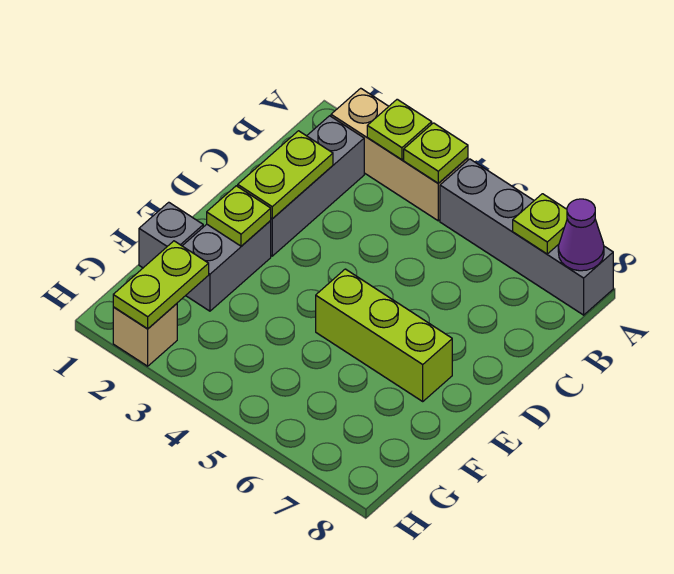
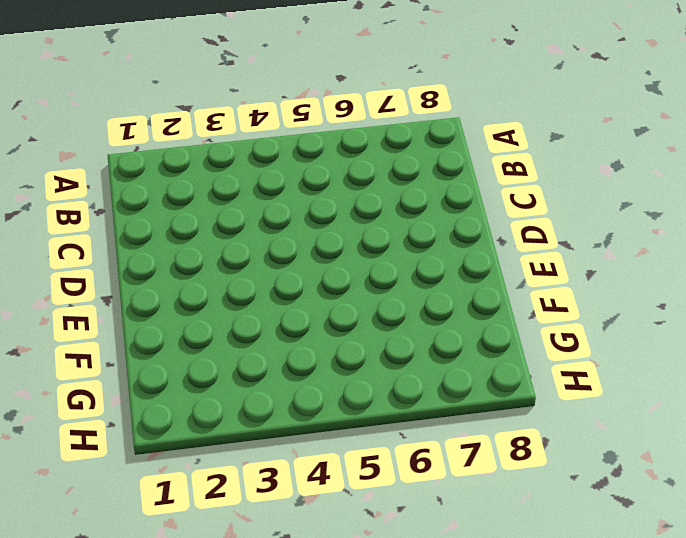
none -> tan brick A2:A4 level 1
none -> grey brick A5:A8 level 1
none -> grey brick B2:D2 level 1

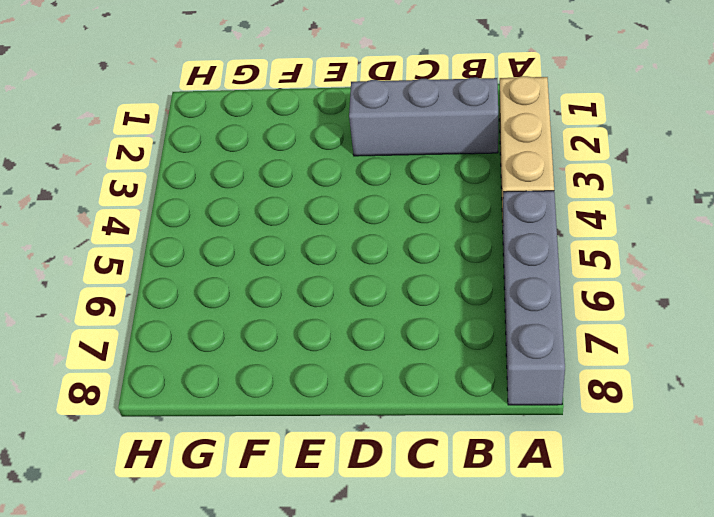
none -> grey brick E2:F2 level 1
none -> lime brick E5:E7 level 1
none -> grey brick F1 level 1

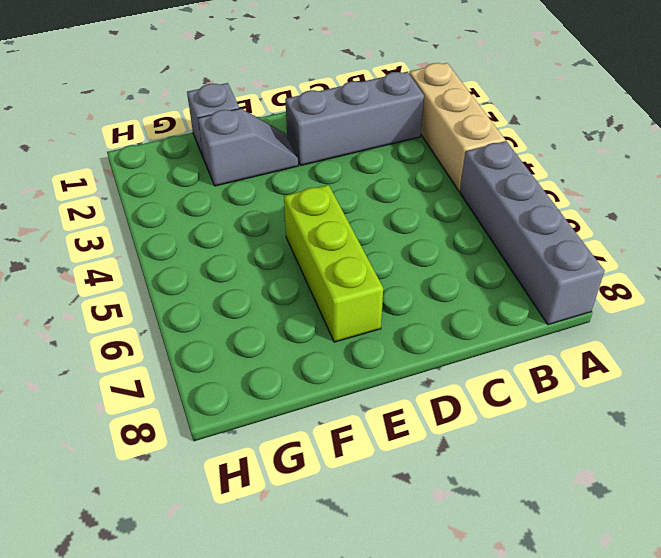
grey slope E2:F2 level 1 top F -> grey brick E2:F2 level 1
none -> tan brick H2 level 1
none -> lime plate A3 level 2
none -> lime plate A4 level 2

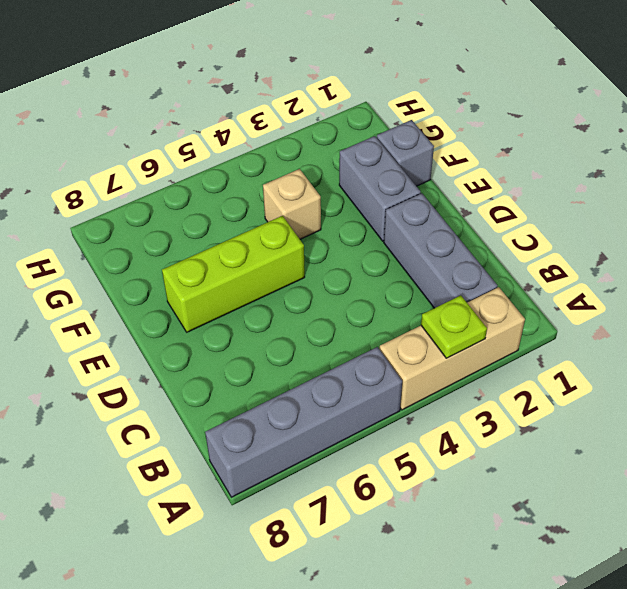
tan brick F4 level 1 -> tan brick H2 level 1
none -> lime plate A4 level 2
none -> lime plate A7 level 2
none -> purple cone A8 level 2

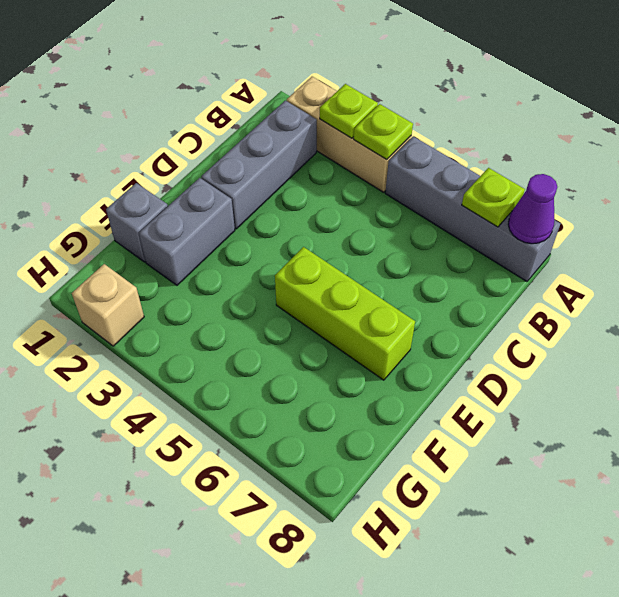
none -> lime plate C2:D2 level 2
none -> lime plate E2 level 2
none -> lime plate G2:H2 level 2

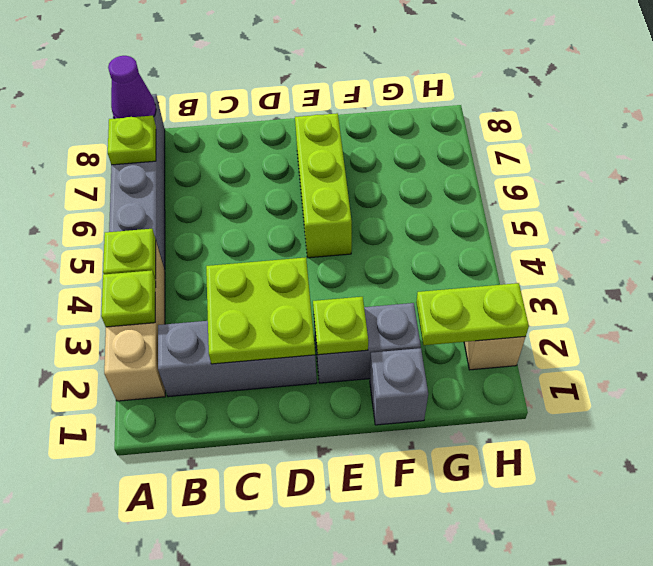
lime plate C2:D3 level 2 -> lime plate C2:D2 level 2

